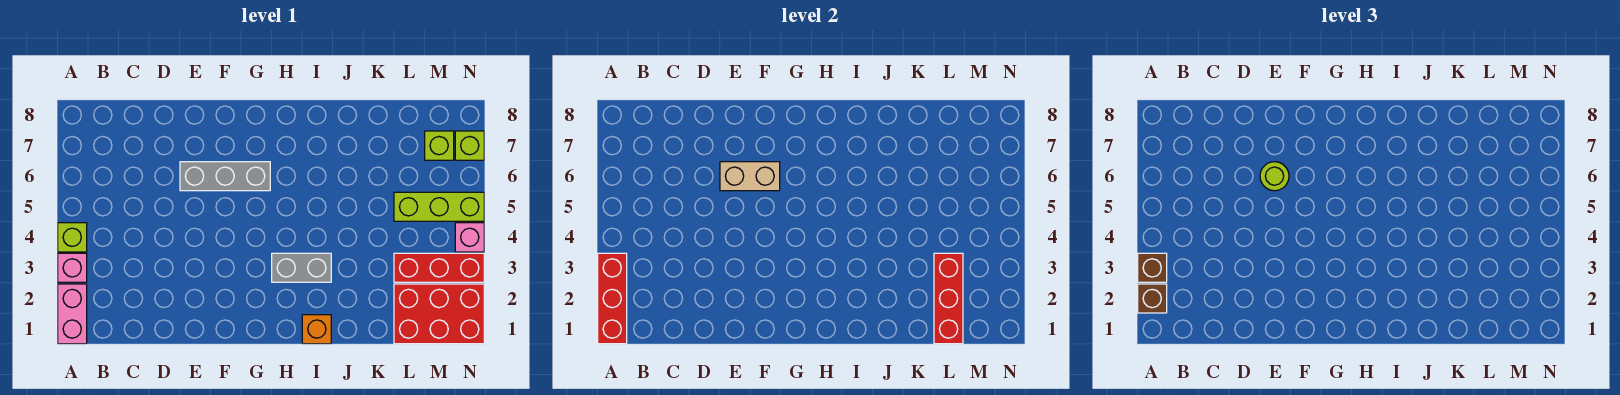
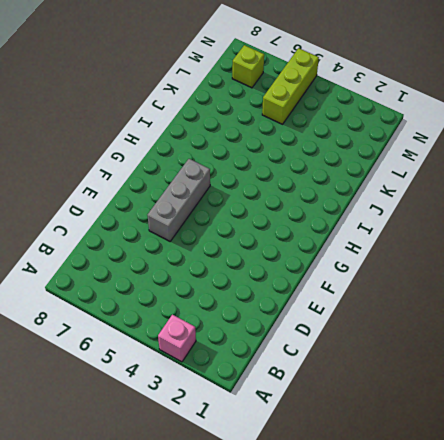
none -> pink brick A1:A2 level 1
none -> lime brick A4 level 1
none -> grey brick H3:I3 level 1

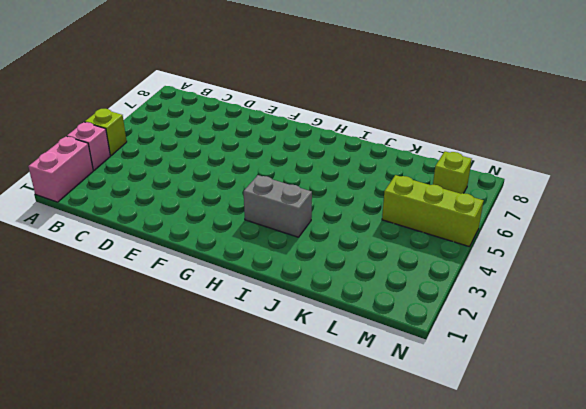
none -> grey brick E6:G6 level 1
none -> orange brick I1 level 1
none -> red brick L1:N2 level 1

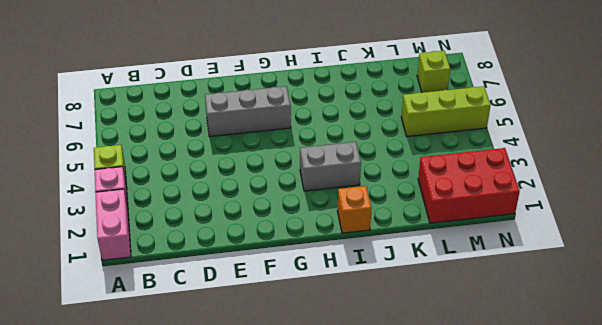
none -> red brick L3:N3 level 1
none -> pink brick N4 level 1
none -> lime brick N7 level 1

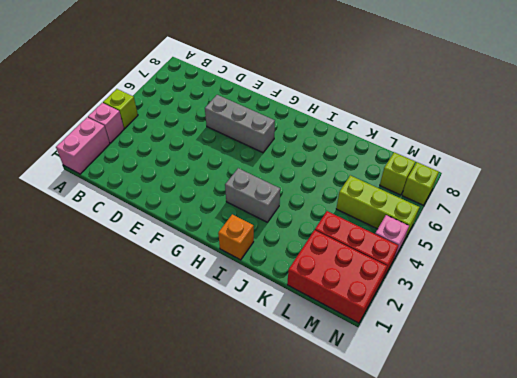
none -> red brick A1:A3 level 2
none -> tan brick E6:F6 level 2
none -> red brick L1:L3 level 2

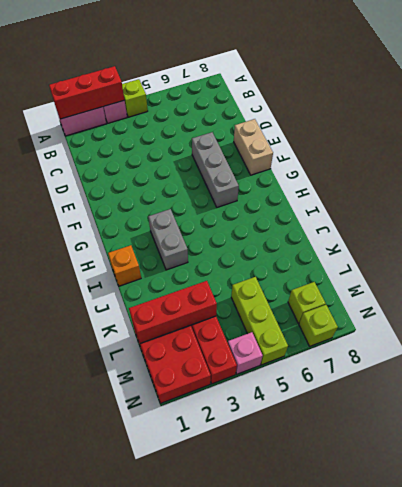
tan brick E8:F8 level 1 -> tan brick E6:F6 level 2
none -> brown brick A2 level 3
none -> brown brick A3 level 3
none -> lime round brick E6 level 3

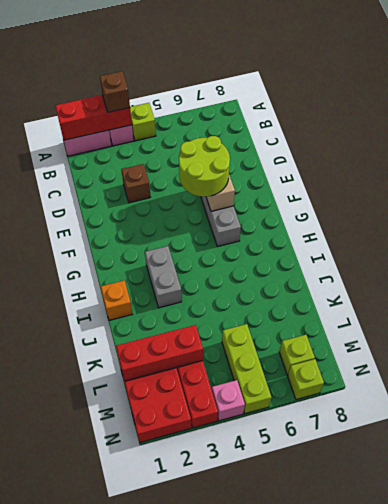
brown brick D3 level 1 -> brown brick A2 level 3
lime round brick E5:F6 level 3 -> lime round brick E6 level 3

